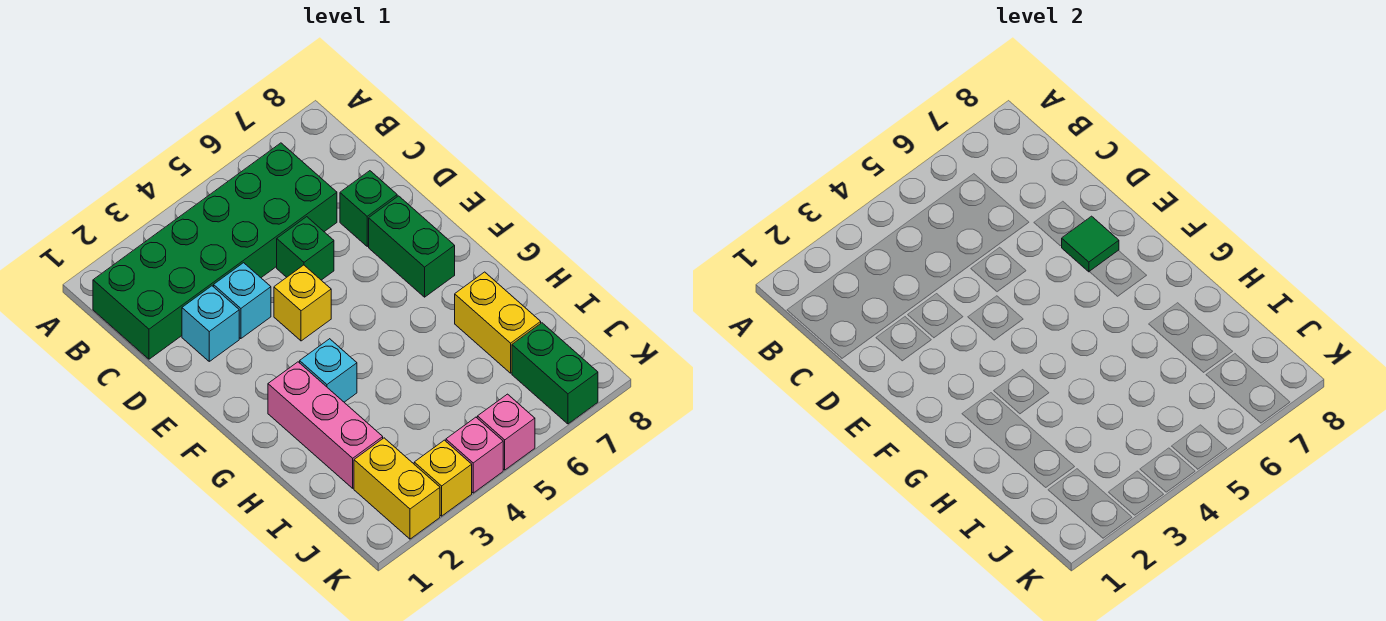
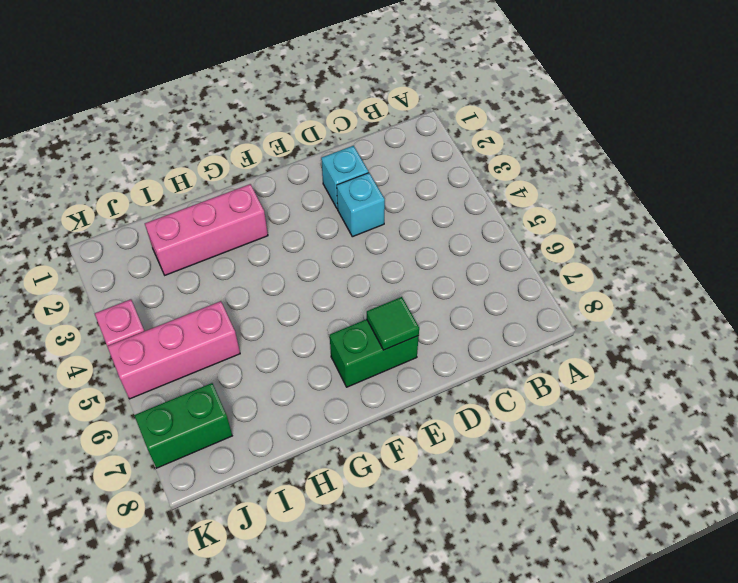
pink brick I5:K5 level 1 -> pink brick K5 level 1
none -> green brick B1:C6 level 1
none -> green brick D5 level 1
none -> green brick D7 level 1

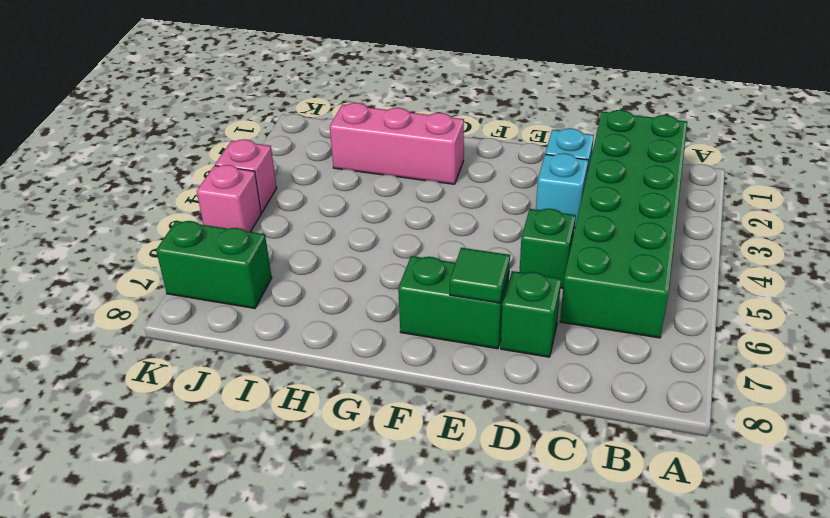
none -> yellow brick E4 level 1
none -> cyan brick G3 level 1
none -> yellow brick H7:I7 level 1

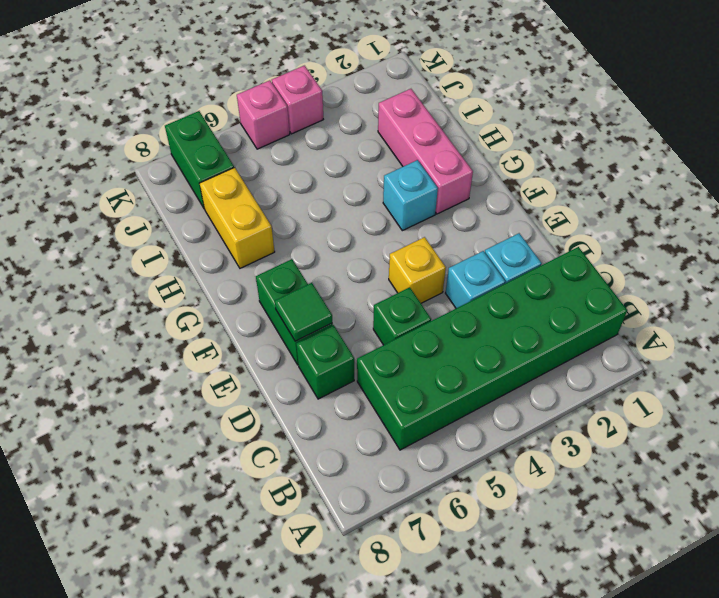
none -> yellow brick J2:K2 level 1
none -> yellow brick K3 level 1

